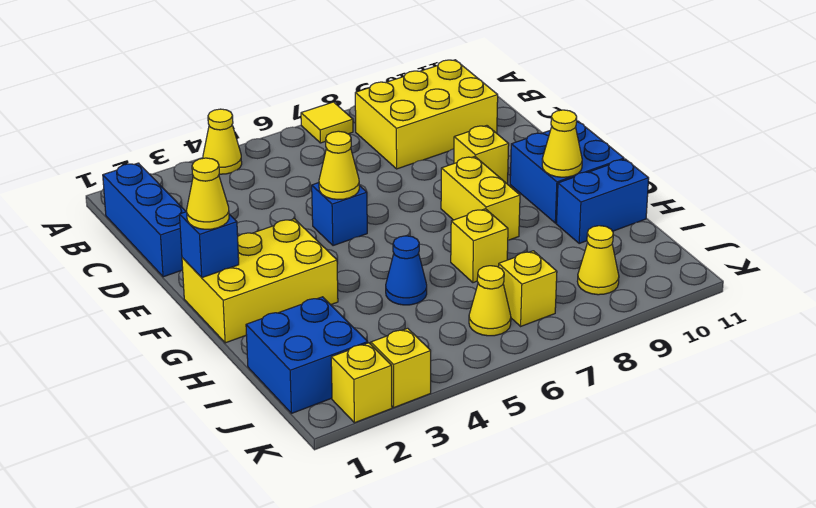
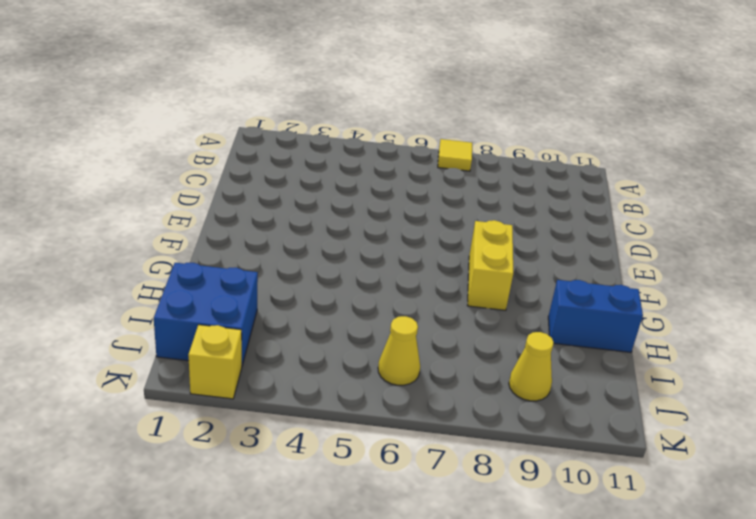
none -> yellow cone A4 level 1
none -> blue brick B1:D1 level 1
none -> yellow brick B8:C10 level 1

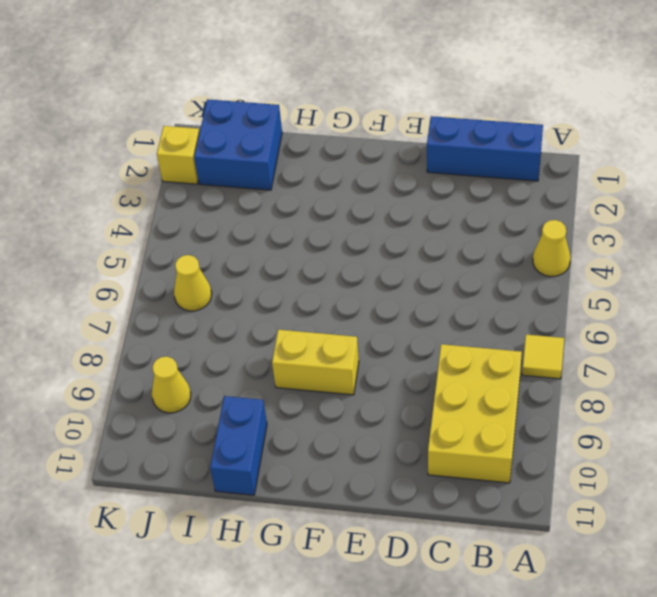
none -> blue brick E5 level 1
none -> yellow brick E9 level 1
none -> yellow brick F1:G3 level 1

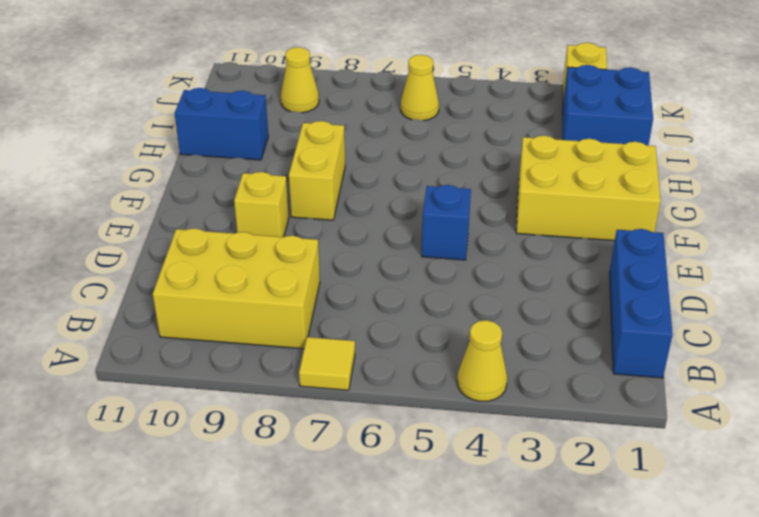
none -> blue brick F10:G11 level 1
none -> blue cone H5 level 1
none -> yellow brick H7 level 1

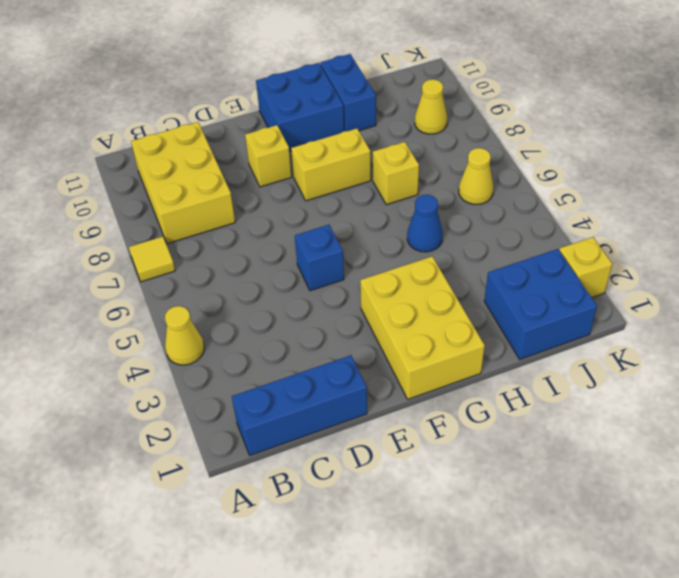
none -> yellow brick J7 level 1
none -> yellow brick K3 level 1
none -> yellow cone E5 level 2

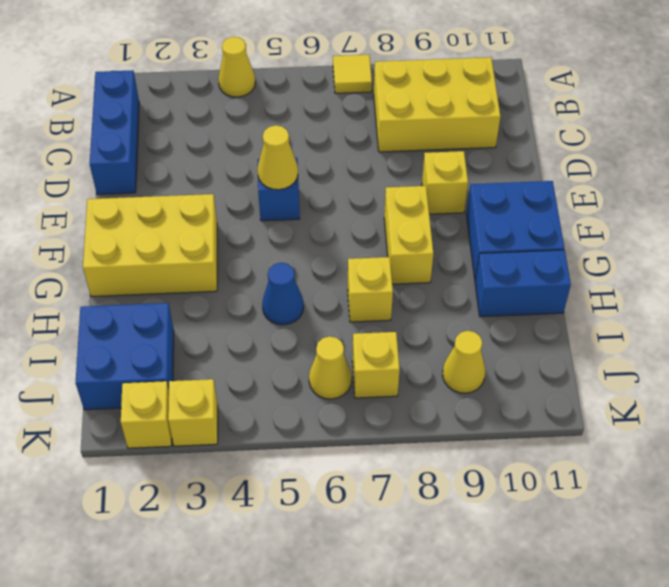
none -> blue brick F1 level 2
none -> yellow cone G10 level 2
none -> yellow cone F1 level 3

